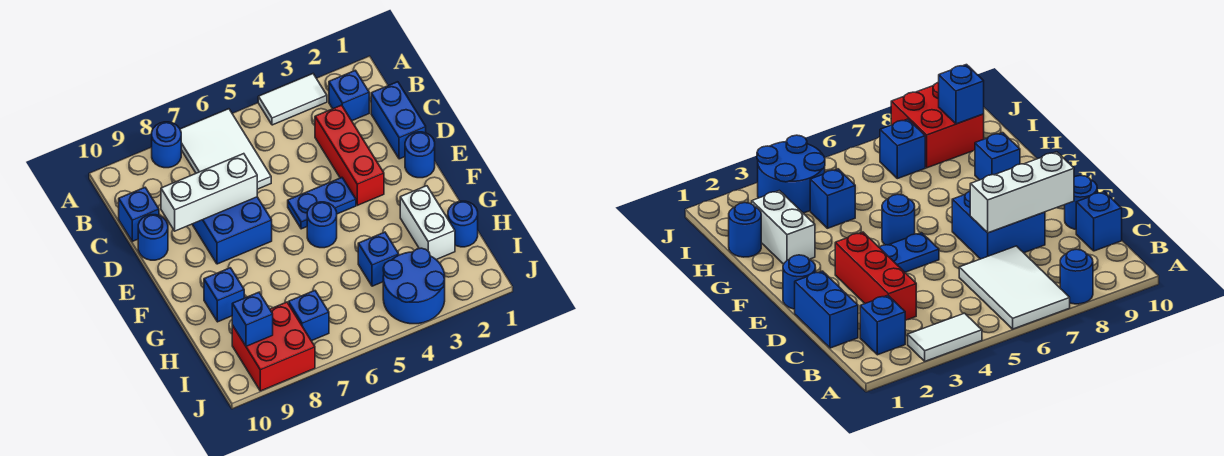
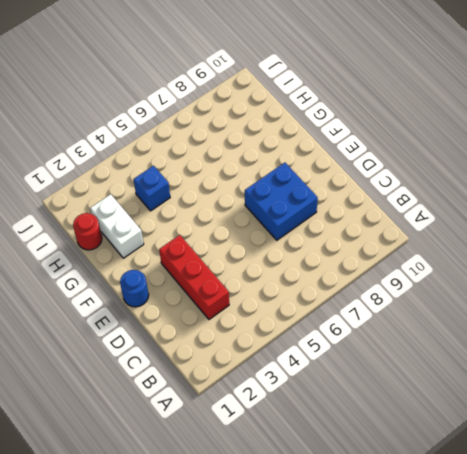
red round brick H1 level 1 -> blue round brick H1 level 1
none -> white tile A3:A4 level 1
none -> white tile A6:C7 level 1
none -> blue round brick A8 level 1

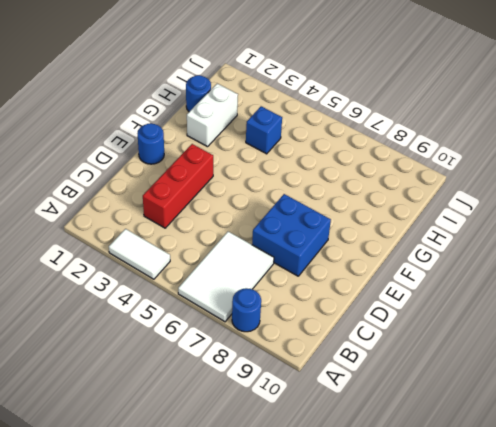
none -> blue brick B2 level 1
none -> blue brick C1:D1 level 1
none -> blue brick C10 level 1

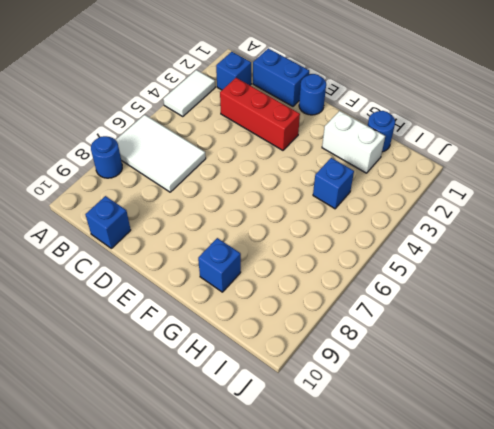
none -> blue brick D7:E8 level 1
none -> blue round brick D10 level 1
none -> blue plate E4:E5 level 1

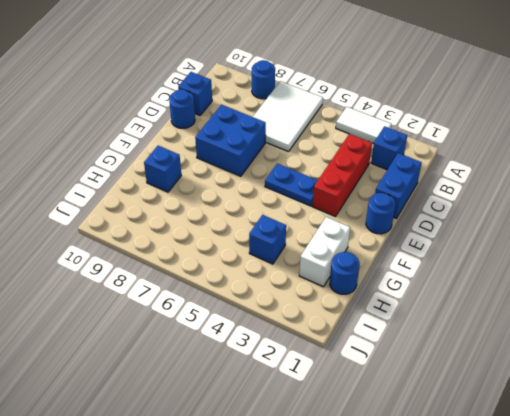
none -> blue round brick F5 level 1
none -> blue round brick I3:J4 level 1
none -> blue brick I7 level 1

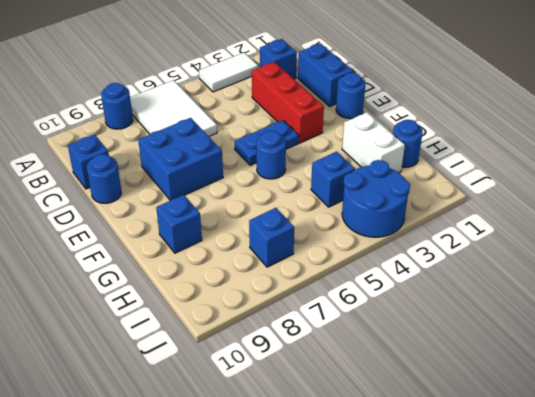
none -> red brick I8:J9 level 1
none -> white brick D7:D9 level 2
none -> blue brick I9 level 2

